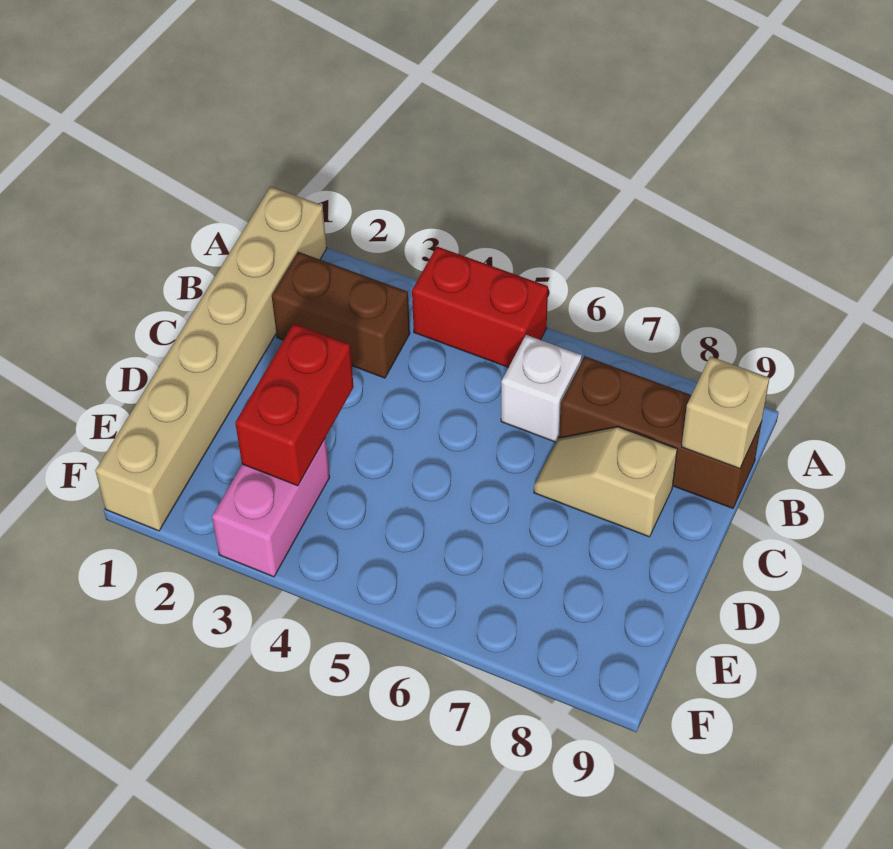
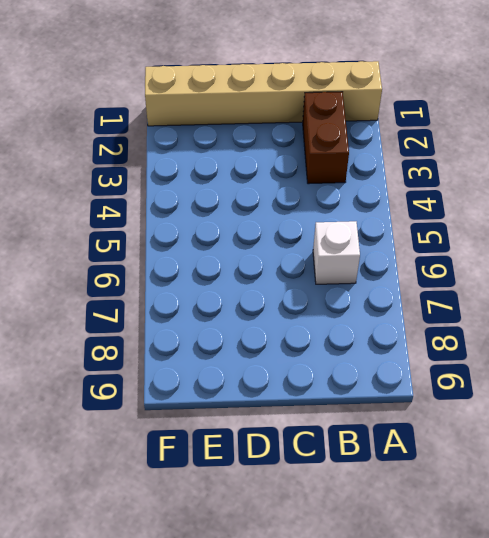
none -> red brick A4:A5 level 1
none -> brown brick B7:B9 level 1

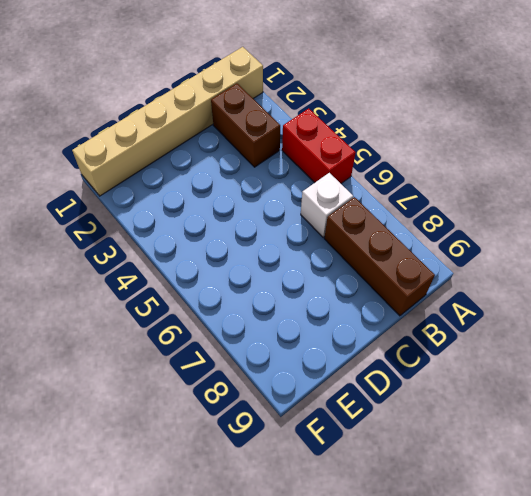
none -> tan slope C7:C8 level 1 top 8
none -> pink brick E3:F3 level 1

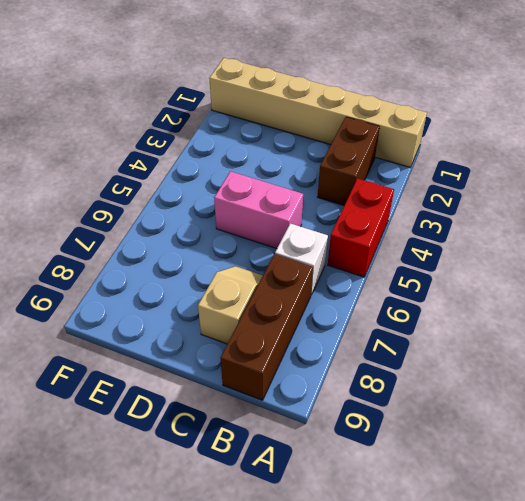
pink brick C5:D5 level 1 -> pink brick E3:F3 level 1
none -> tan brick B9 level 2
none -> red brick D3:E3 level 2

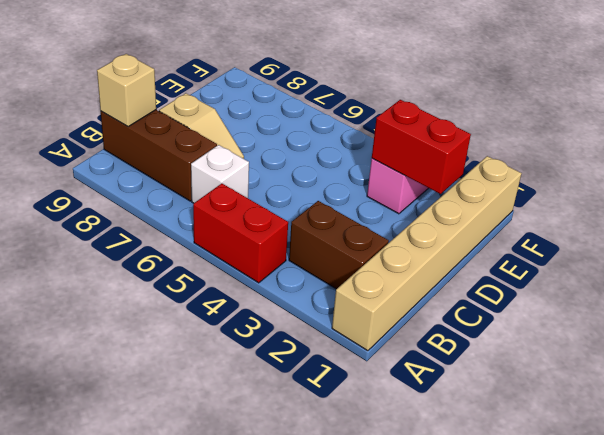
red brick E2:E3 level 2 -> red brick D3:E3 level 2

